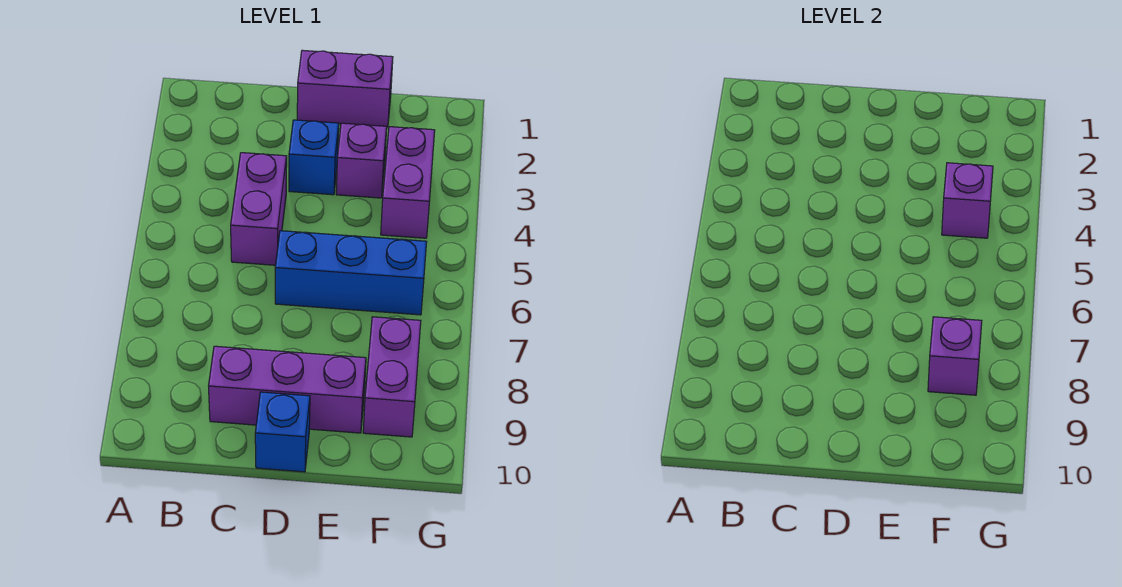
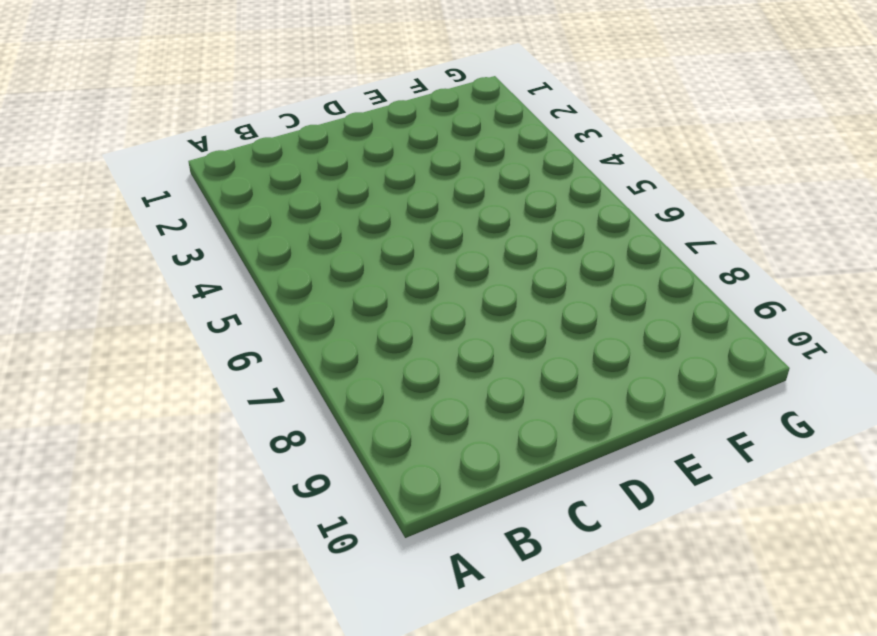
none -> purple brick C4:C5 level 1
none -> purple brick C9:E9 level 1

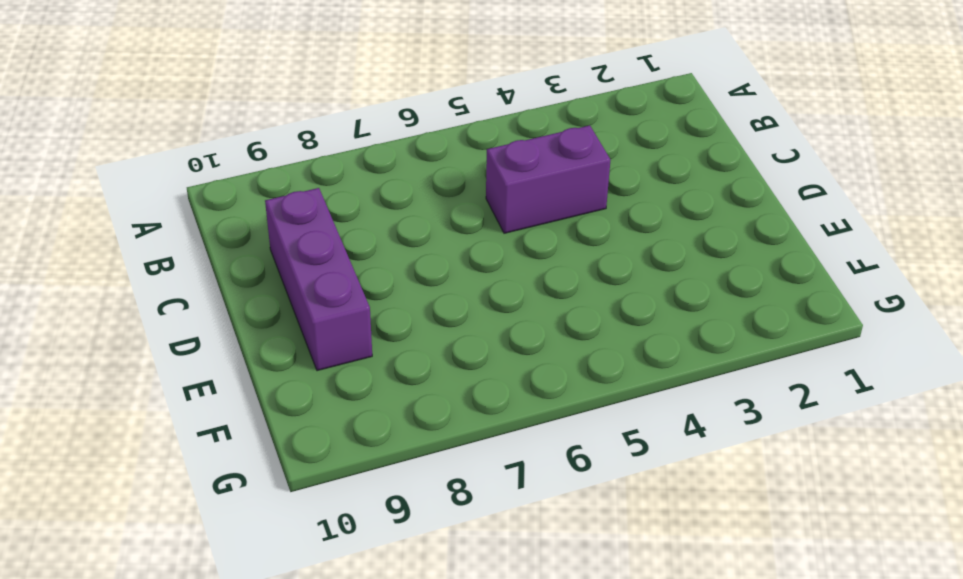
none -> purple brick D1:E1 level 1
none -> blue brick D3 level 1

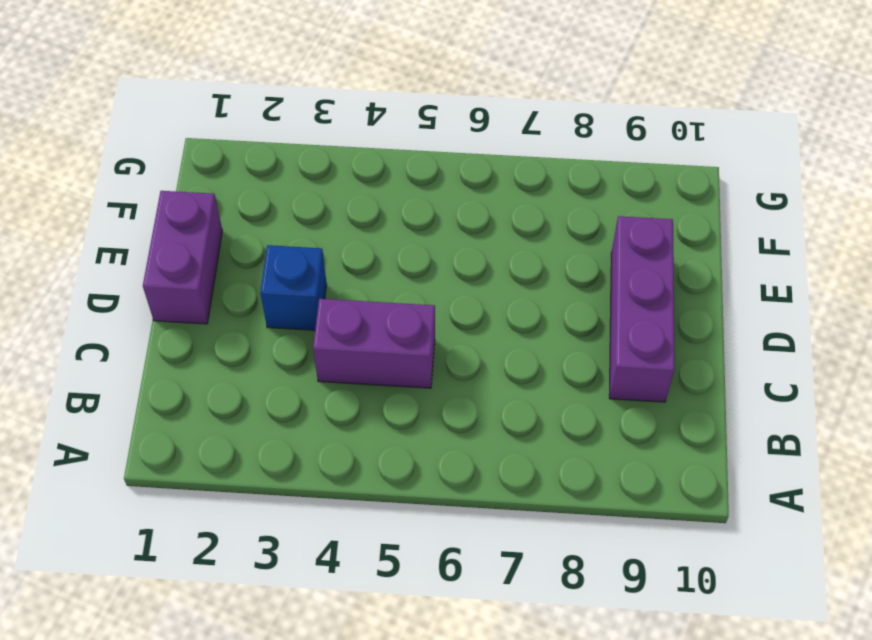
none -> blue brick D6:F6 level 1
none -> blue brick D10 level 1

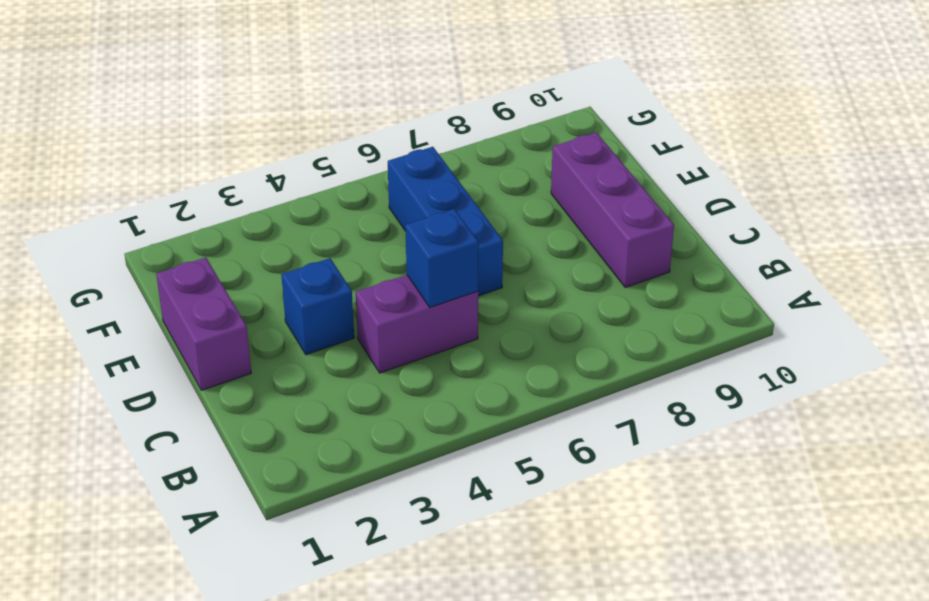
blue brick C5 level 2 -> blue brick D10 level 1
none -> purple brick E3 level 1
none -> purple brick F3:F4 level 1

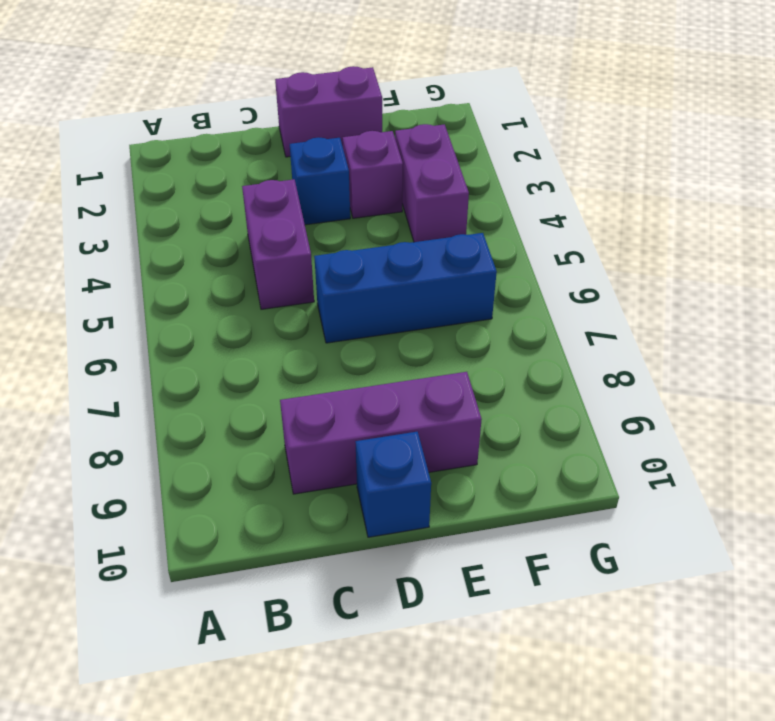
none -> purple brick F8:F9 level 1
none -> purple brick F4 level 2

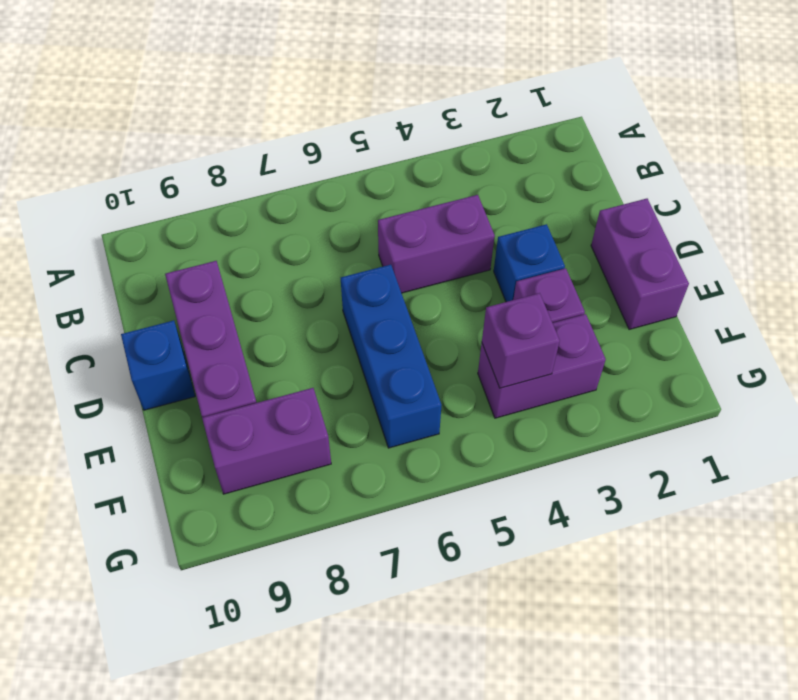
none -> purple brick F8 level 2

